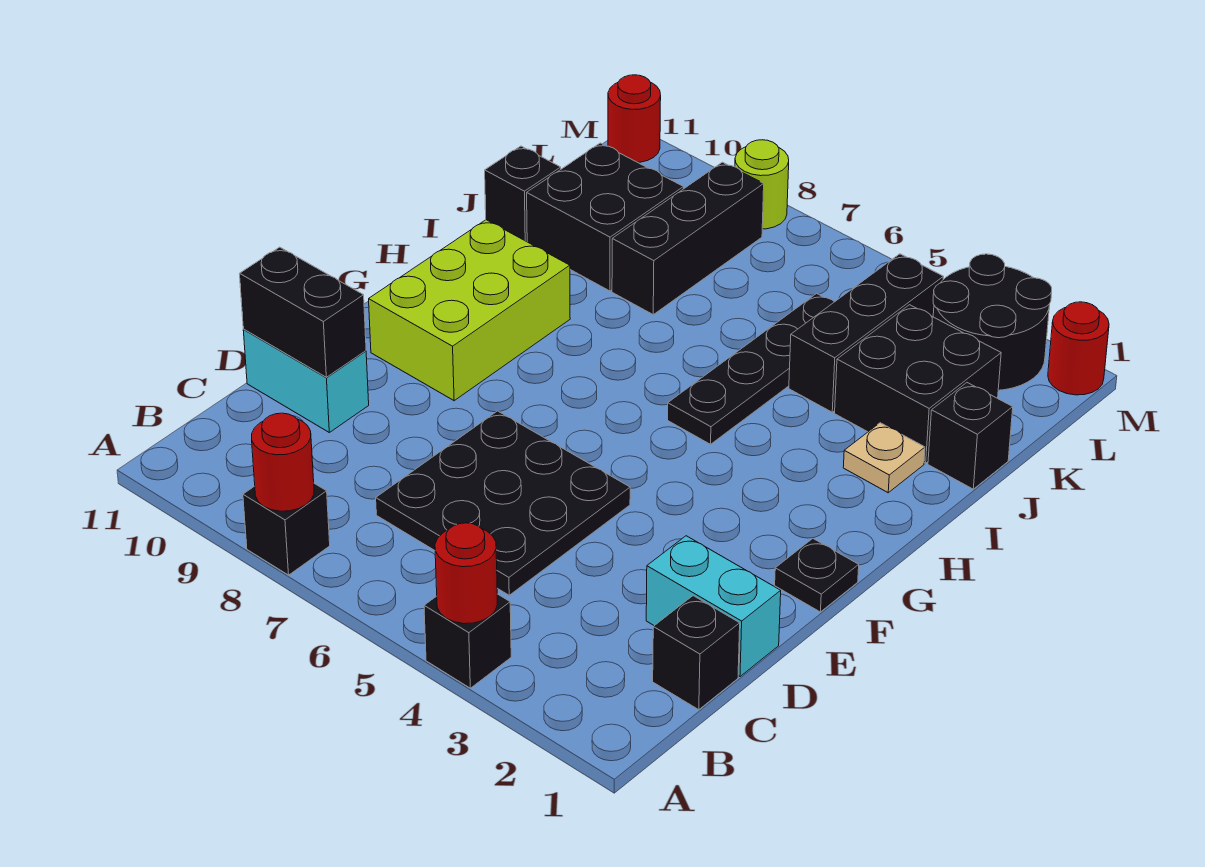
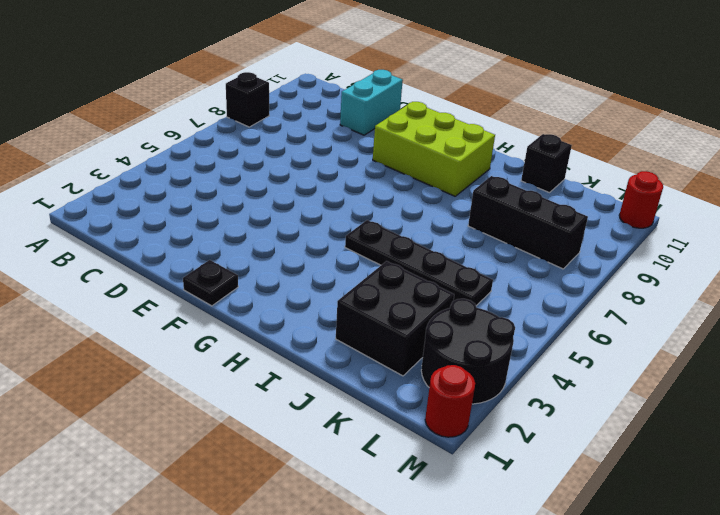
none -> black brick A4 level 1
none -> black brick C1 level 1
none -> black plate C5:E7 level 1

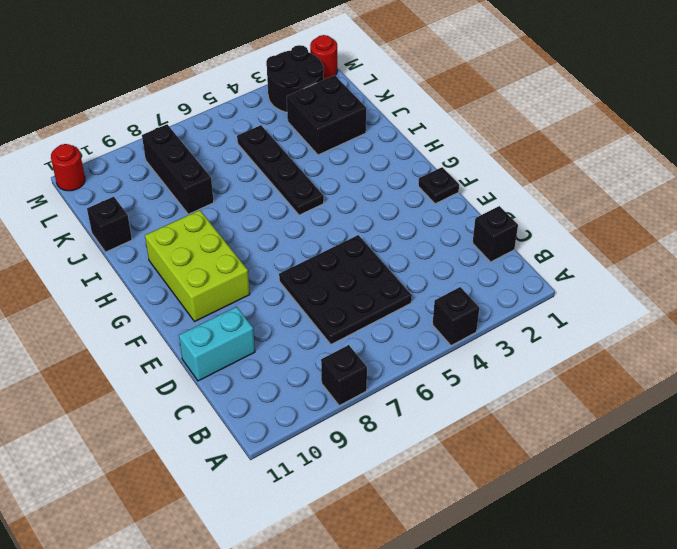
none -> cyan brick D1:D2 level 1
none -> tan plate I2 level 1
none -> black brick J1 level 1

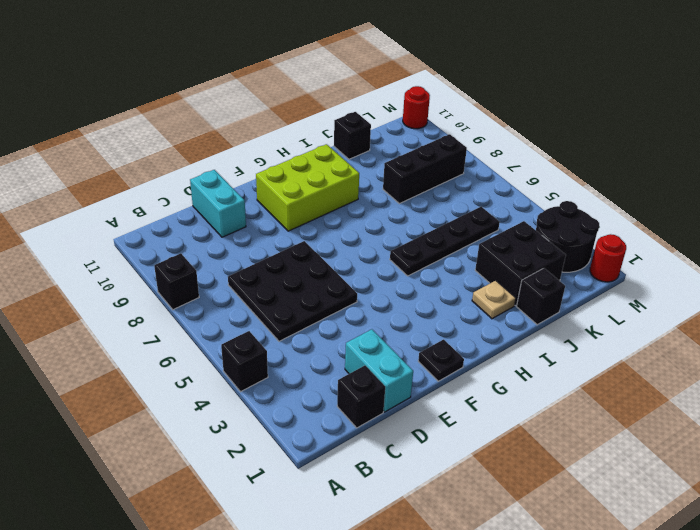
none -> black brick J4:L4 level 1
none -> black brick J9:K10 level 1
none -> lime round brick M8 level 1

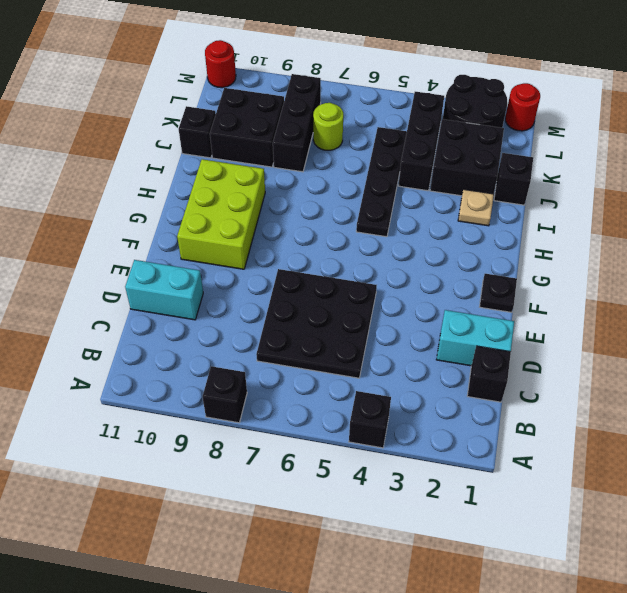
lime round brick K7 level 1 -> lime round brick M8 level 1
none -> red round brick A4 level 2
none -> red round brick A8 level 2
none -> black brick D10:D11 level 2

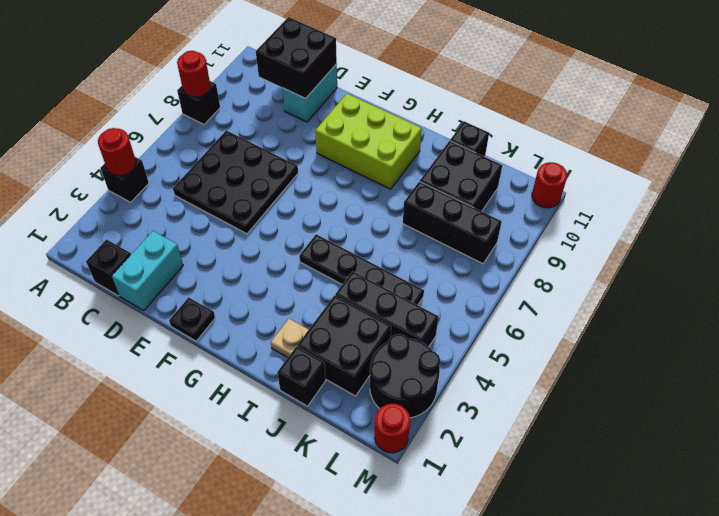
black brick C10:D11 level 2 -> black brick D10:D11 level 2
none -> lime round brick M8 level 1

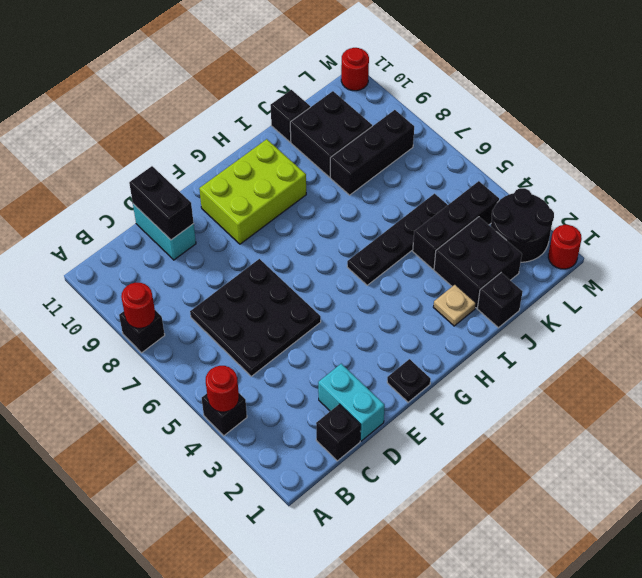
none -> lime round brick M8 level 1

